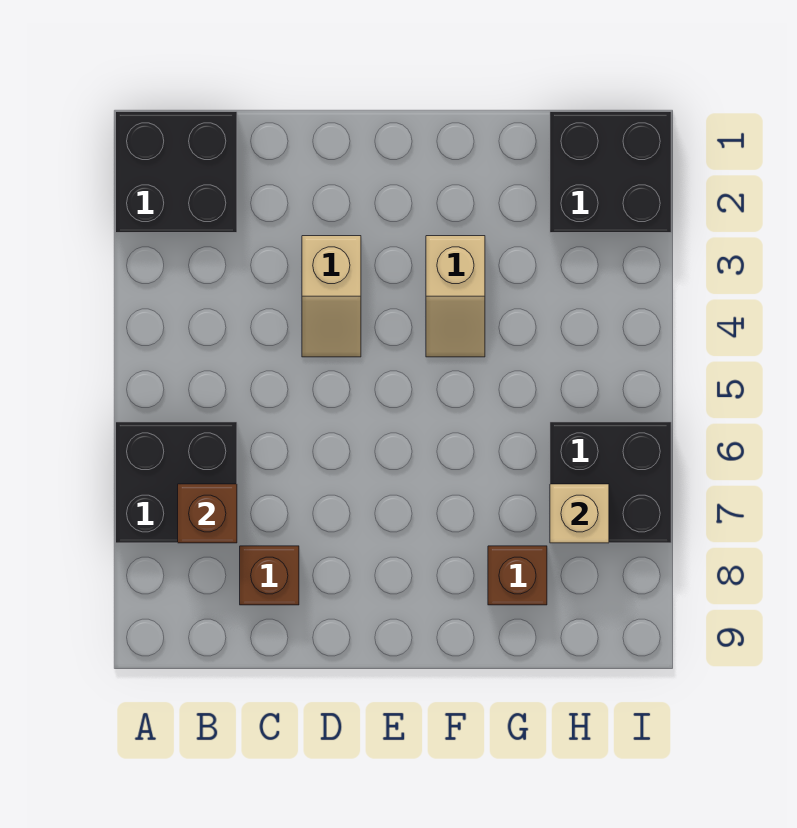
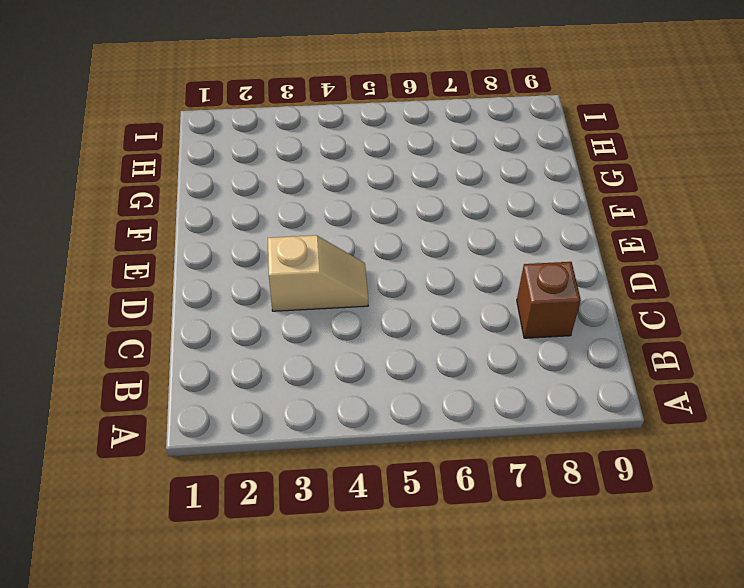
none -> black brick A1:B2 level 1
none -> black brick A6:B7 level 1

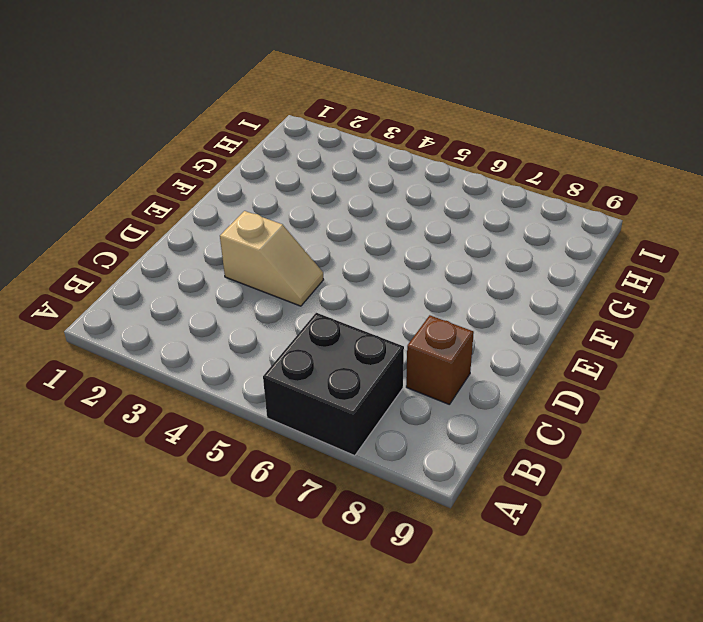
none -> black brick A1:B2 level 1
none -> tan slope F3:F4 level 1 top 3

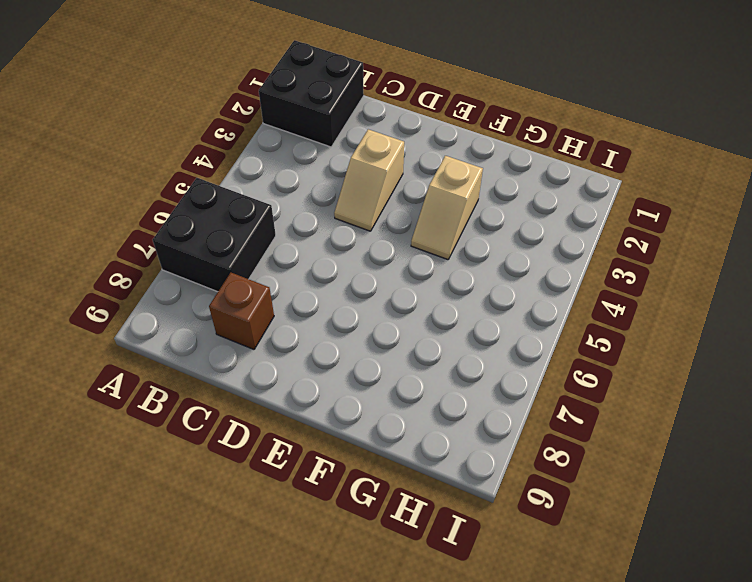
none -> brown brick G8 level 1
none -> black brick H1:I2 level 1

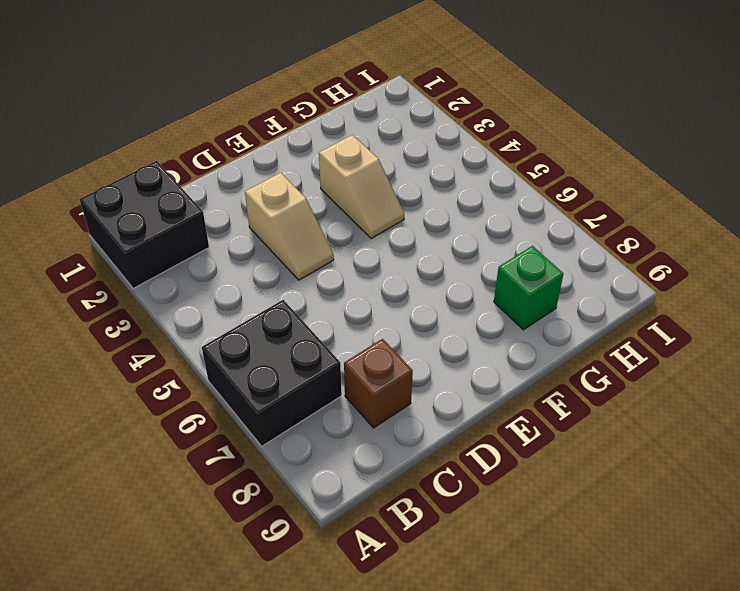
green brick G8 level 1 -> brown brick G8 level 1
none -> black brick H1:I2 level 1
none -> black brick H6:I7 level 1

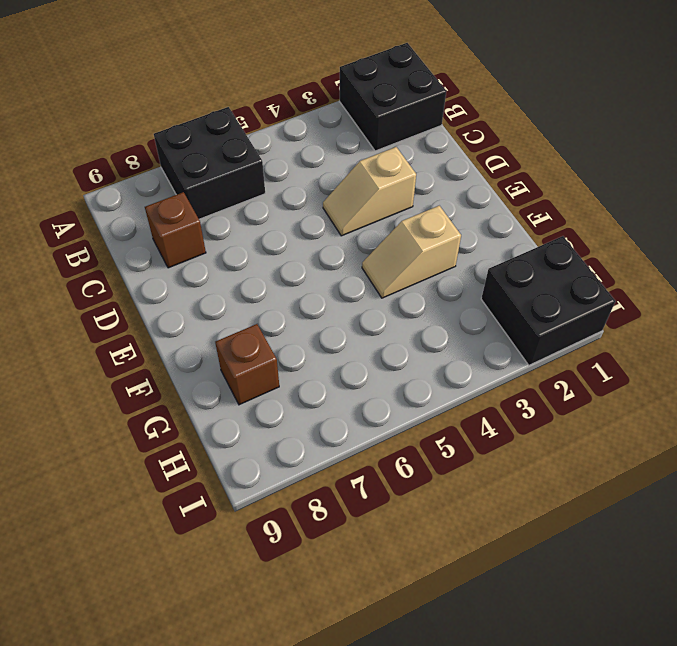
none -> black brick H6:I7 level 1
none -> brown brick B7 level 2

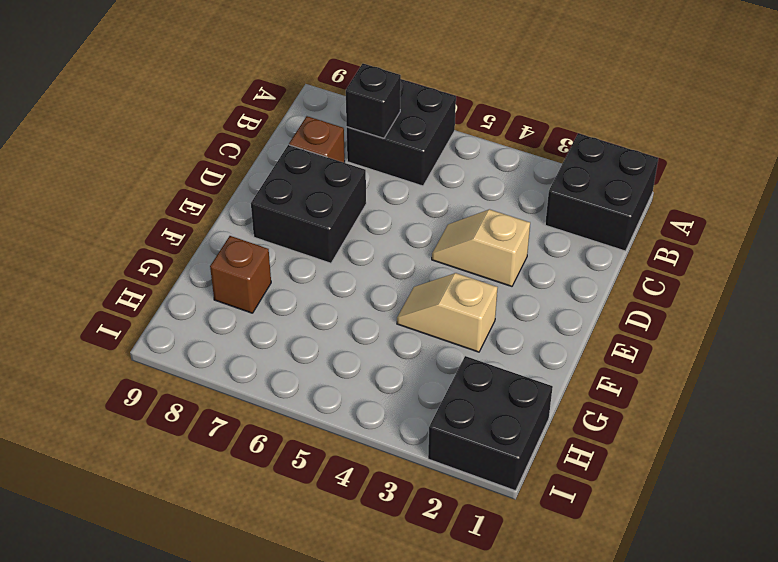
black brick B7 level 2 -> brown brick B7 level 2
black brick D7:E8 level 1 -> black brick H6:I7 level 1
none -> tan brick H7 level 2

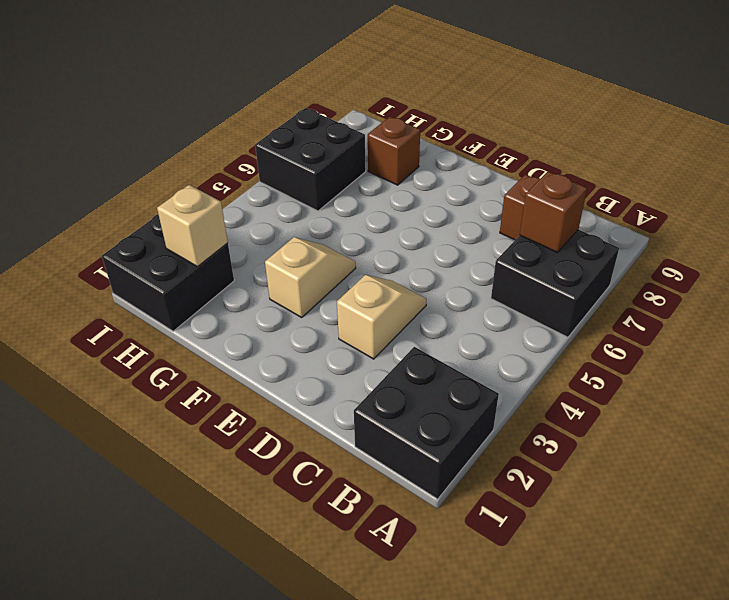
tan brick H2 level 2 -> tan brick H7 level 2

